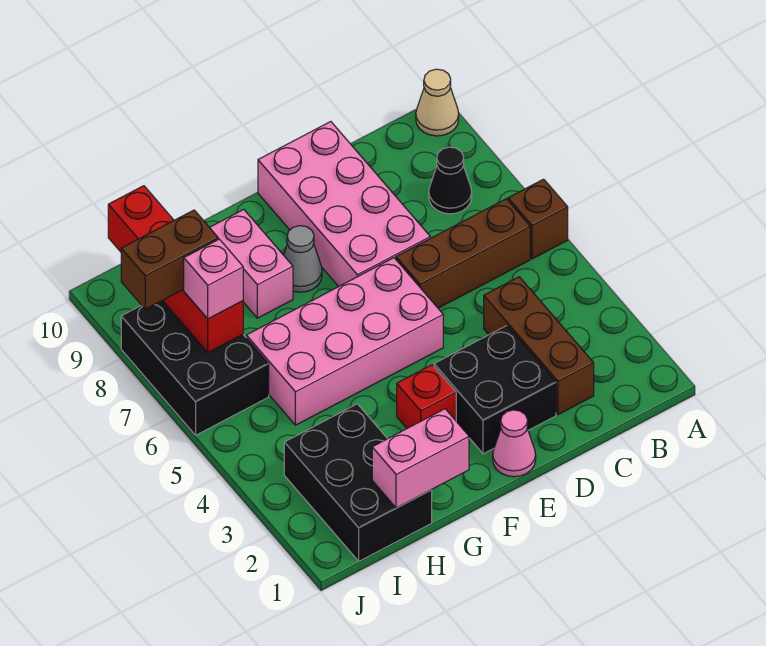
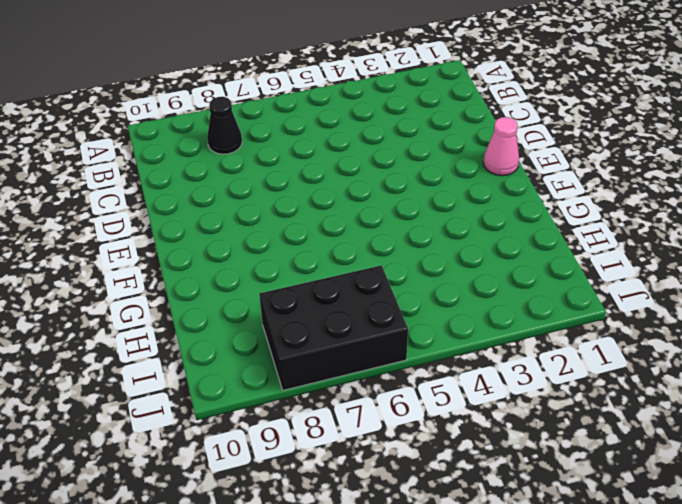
none -> brown brick A6 level 1
none -> tan cone A10 level 1
none -> brown brick B6:D6 level 1

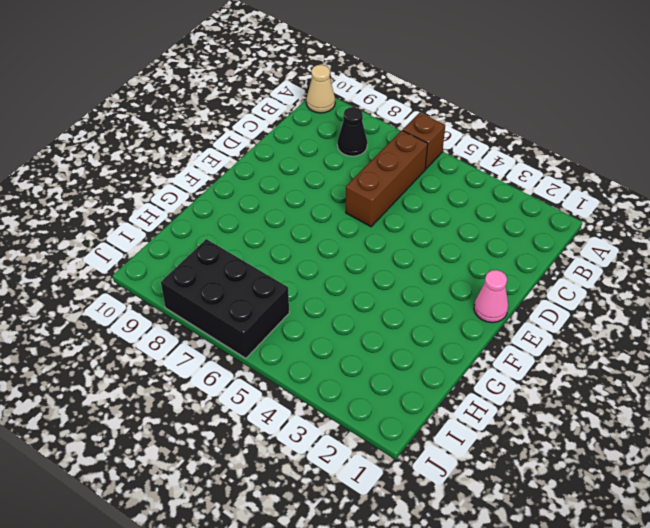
none -> brown brick C2:C4 level 1
none -> black brick D2:E3 level 1
none -> pink brick D7:E10 level 1

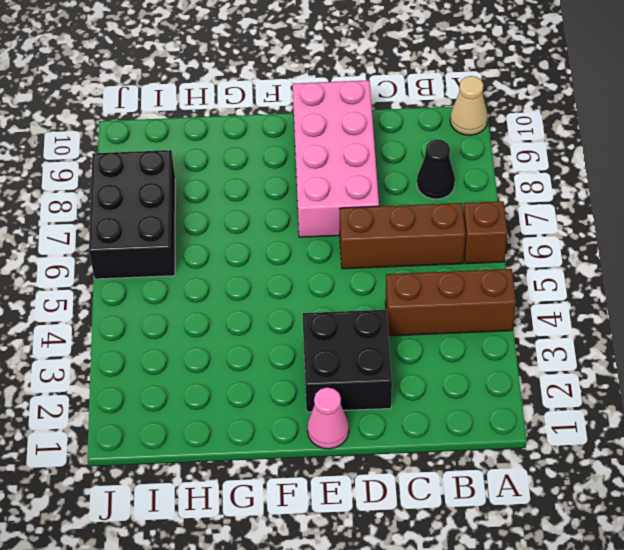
brown brick A4:C4 level 1 -> brown brick C2:C4 level 1
none -> pink brick E5:H6 level 1
none -> red brick F3 level 1
none -> grey cone F8 level 1

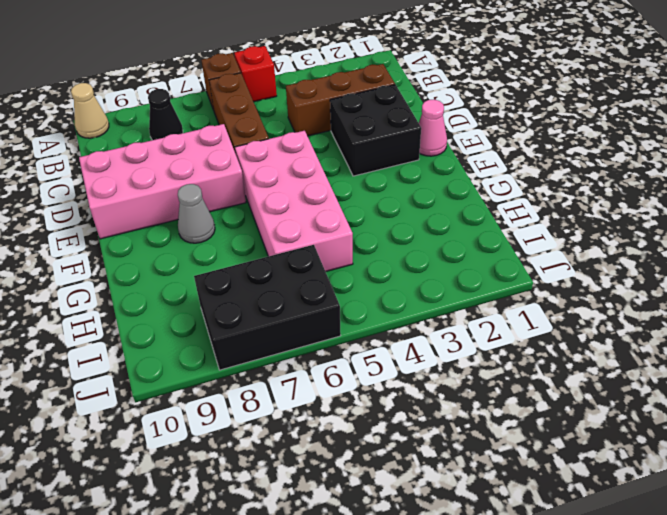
red brick A5 level 1 -> red brick F3 level 1
none -> pink brick G8:G9 level 1
none -> black brick H1:I3 level 1
none -> pink brick G1:H1 level 2

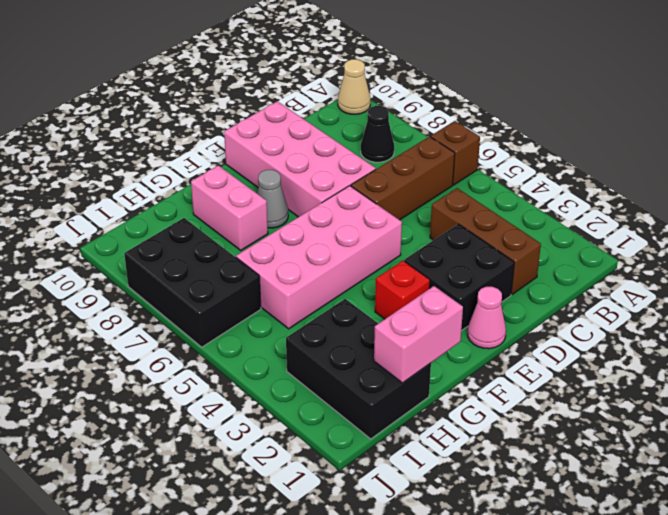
none -> red brick I7:I10 level 2
none -> pink brick I7 level 3
none -> brown brick I8:J8 level 3

